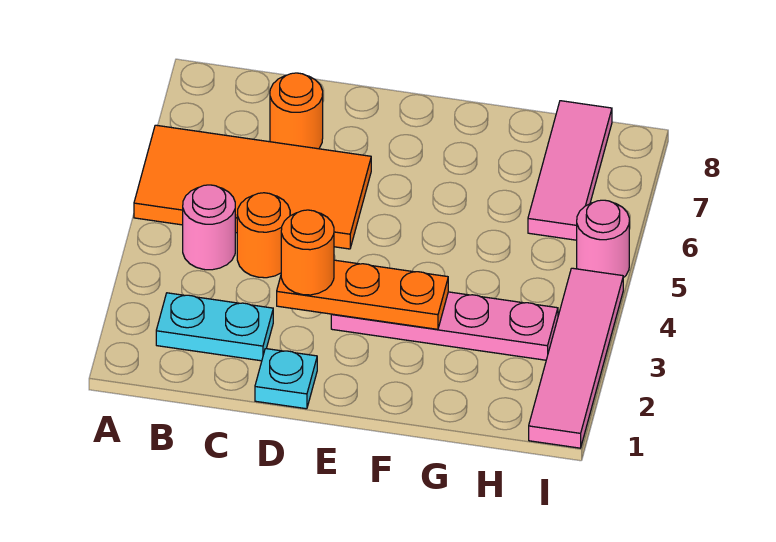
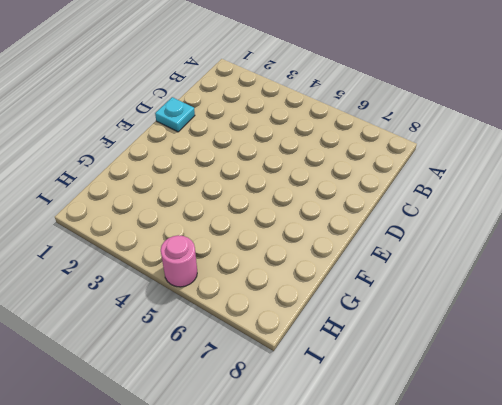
none -> orange tile A5:D6 level 1
none -> cyan plate B2:C2 level 1
none -> pink round brick B4 level 1

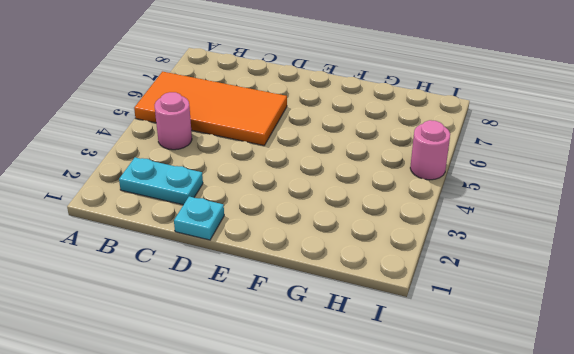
none -> orange round brick C4 level 1
none -> orange round brick C7 level 1
none -> pink plate E3:H3 level 1

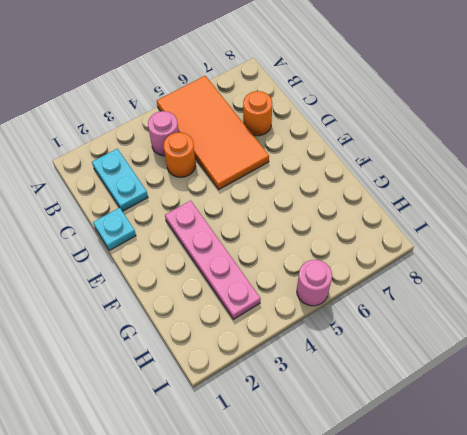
none -> pink tile H6:H8 level 1
none -> pink tile I1:I4 level 1
none -> orange plate D3:F3 level 2

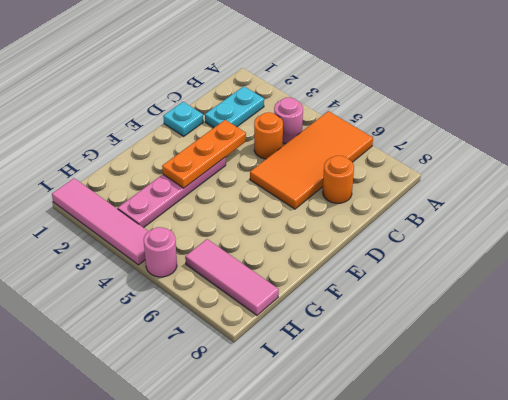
none -> orange round brick D3 level 3

